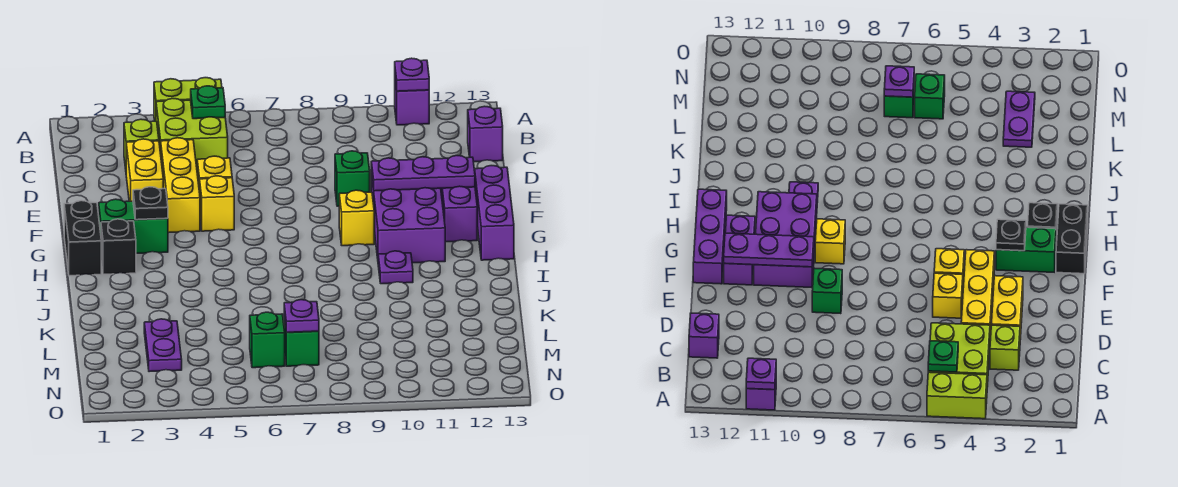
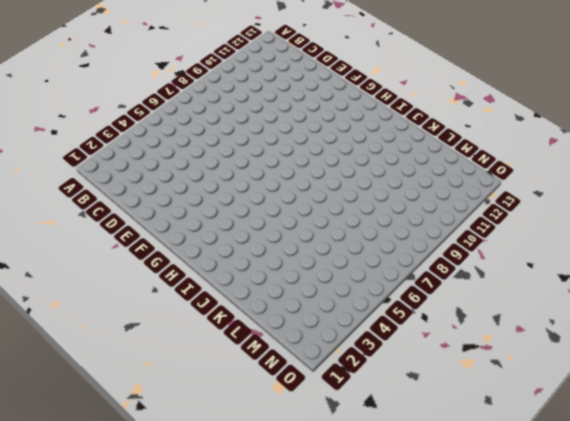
none -> lime brick A4:A5 level 1
none -> purple brick A11 level 1
none -> lime brick B4:C5 level 1

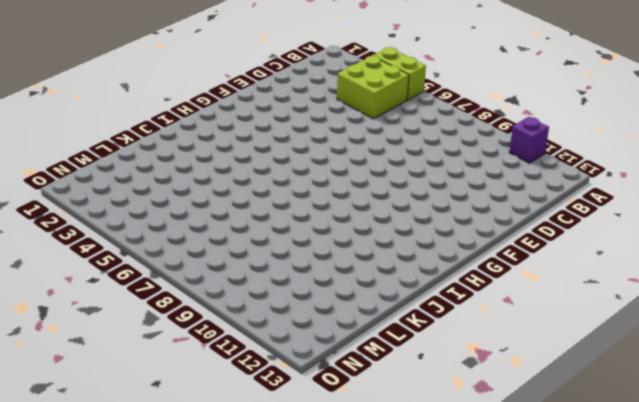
none -> lime brick C3 level 1
none -> purple brick C13 level 1
none -> yellow brick D3:E3 level 1

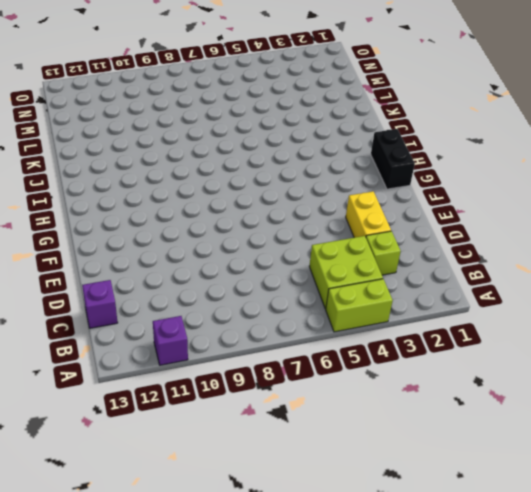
none -> yellow brick D4:F4 level 1
none -> yellow brick E5 level 1
none -> green brick E9 level 1

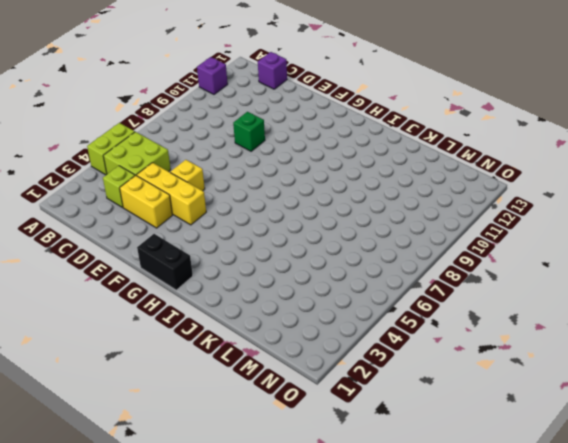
none -> yellow brick F5 level 1
none -> purple brick F10:H11 level 1
none -> purple brick F12:G12 level 1

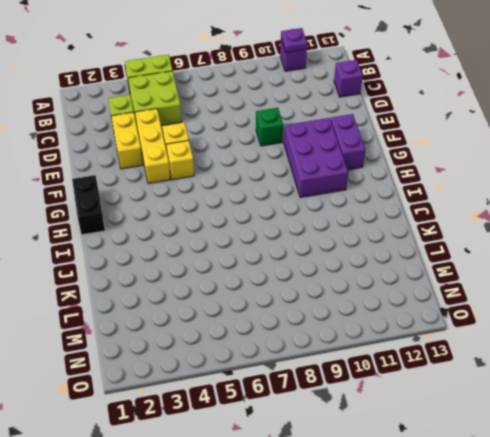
none -> purple brick F13:H13 level 1
none -> green brick G2:G3 level 1
none -> yellow brick G9 level 1

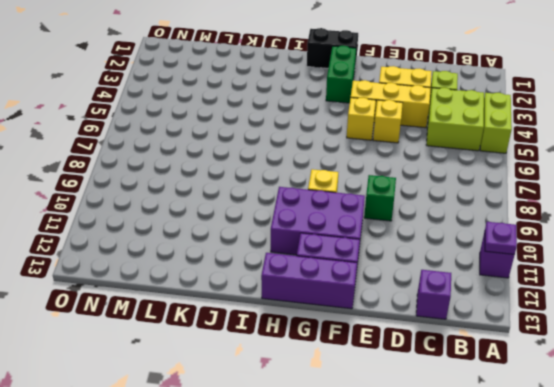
none -> black brick H2 level 1
none -> purple plate I10 level 1
none -> purple plate L3:M3 level 1

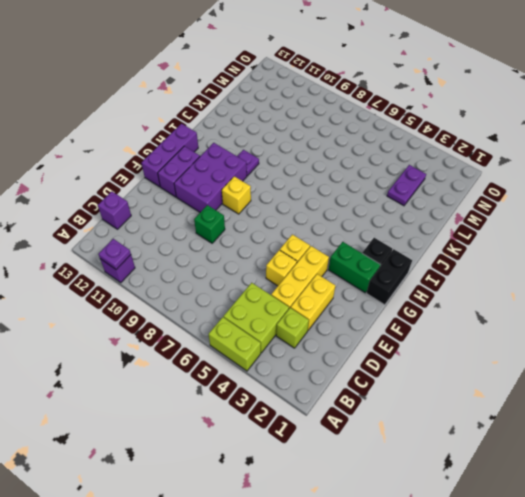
none -> green brick M6 level 1
none -> green brick M7 level 1
none -> green plate B5 level 2

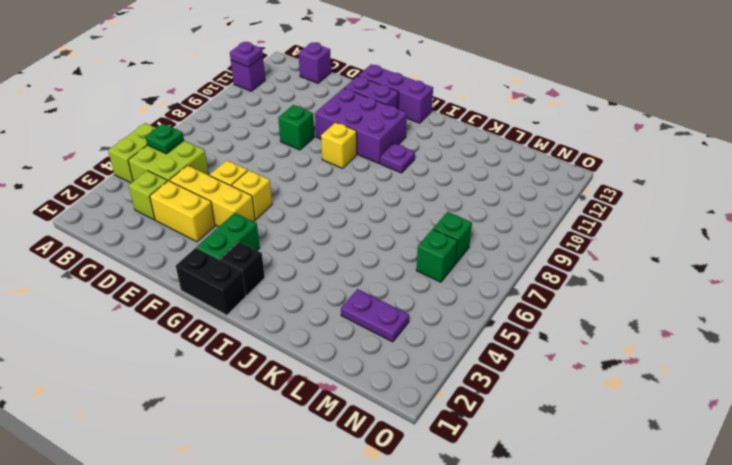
none -> purple plate F10:F12 level 2
none -> black plate G3 level 2
none -> purple plate M7 level 2

